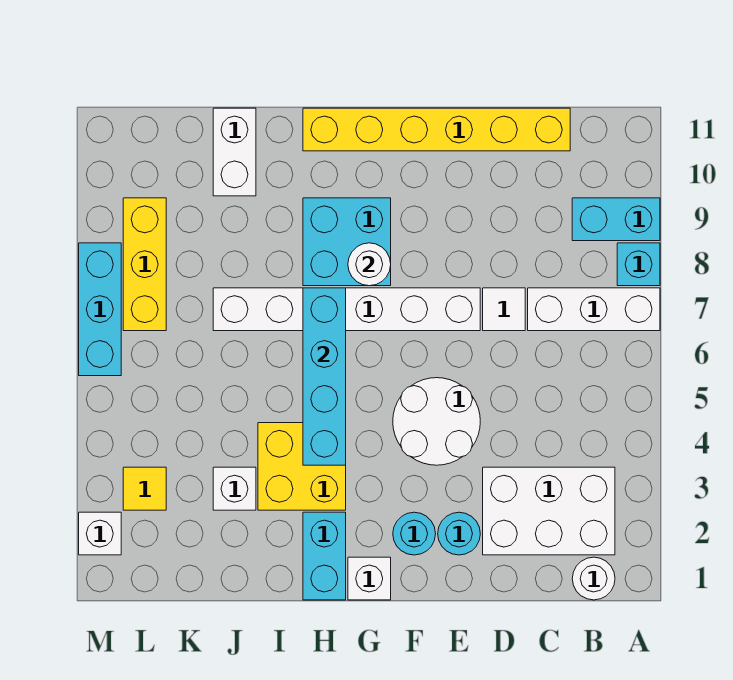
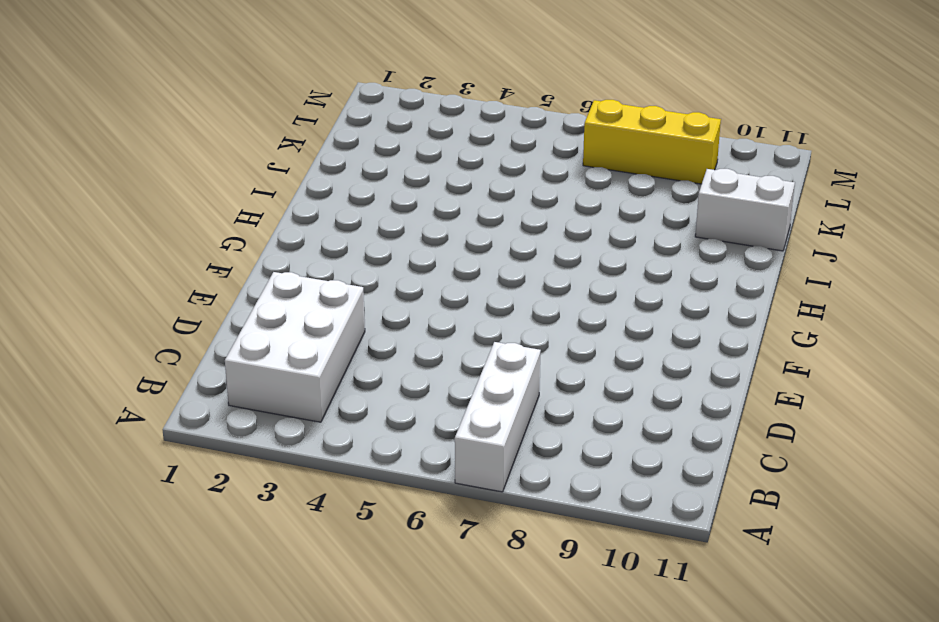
none -> cyan brick A8 level 1
none -> cyan brick A9:B9 level 1
none -> white round brick B1 level 1

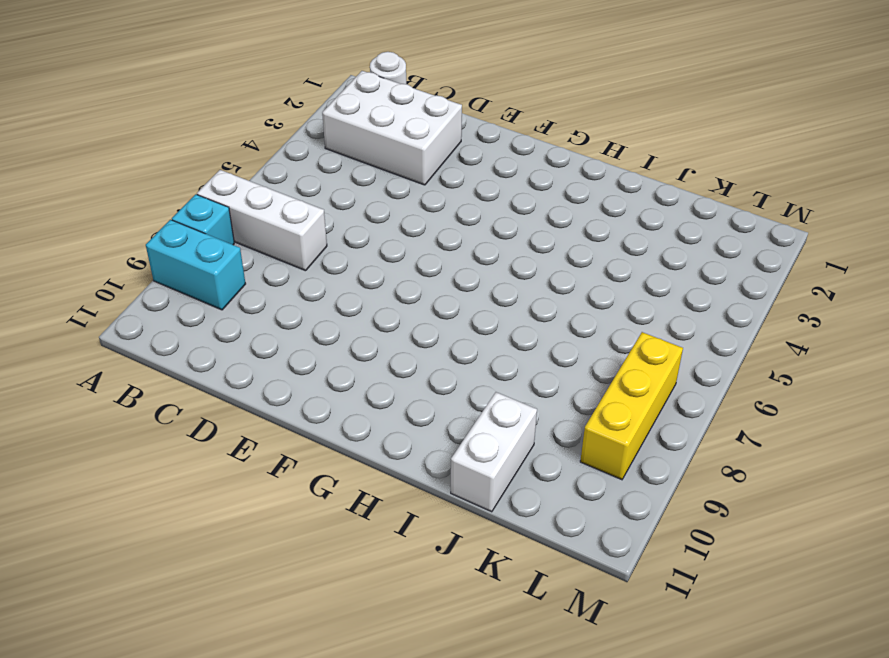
none -> yellow brick C11:H11 level 1
none -> white tile D7 level 1
none -> cyan round brick E2 level 1

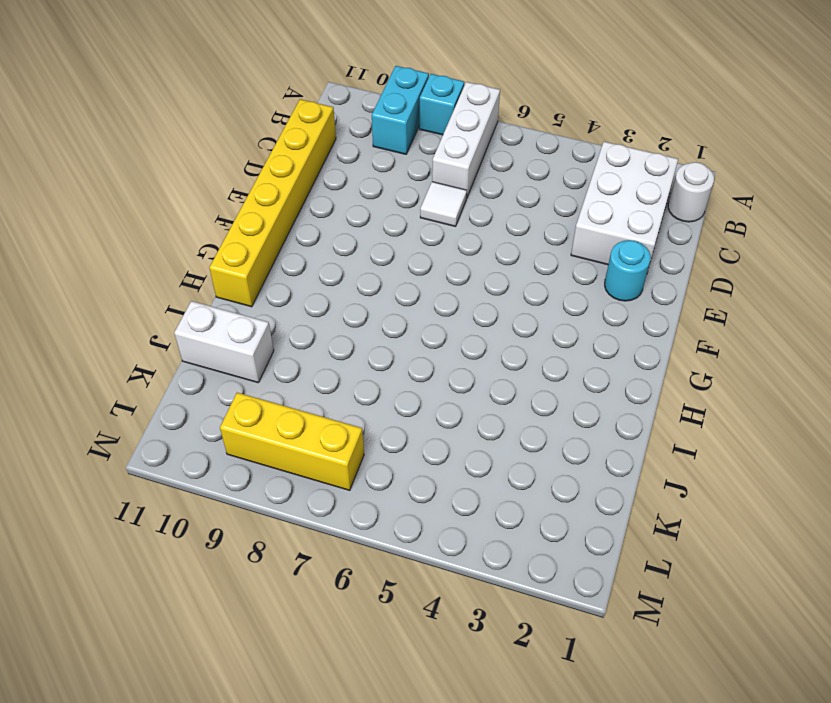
none -> white round brick E4:F5 level 1
none -> white brick E7:J7 level 1
none -> cyan round brick F2 level 1

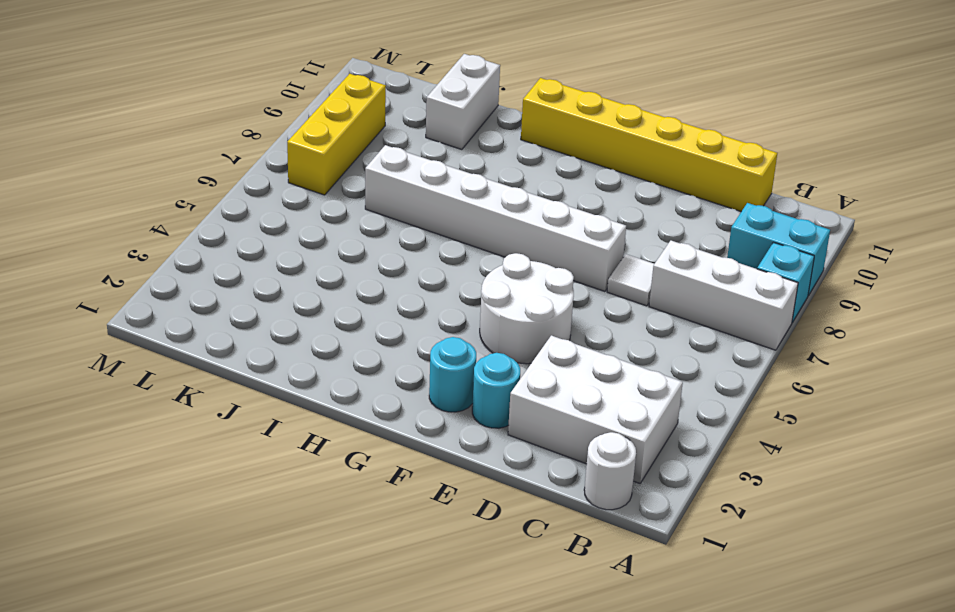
none -> white brick G1 level 1
none -> cyan brick G8:H9 level 1
none -> cyan brick H1:H2 level 1

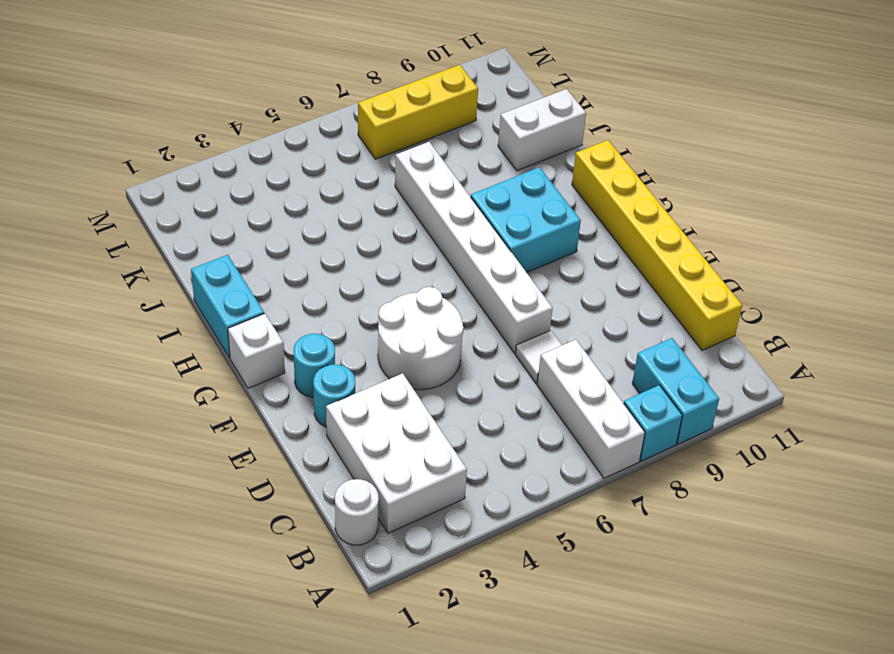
cyan brick H1:I1 level 1 -> cyan brick H1:H2 level 1
none -> yellow brick H3:I4 level 1
none -> white brick J3 level 1
none -> yellow tile L3 level 1

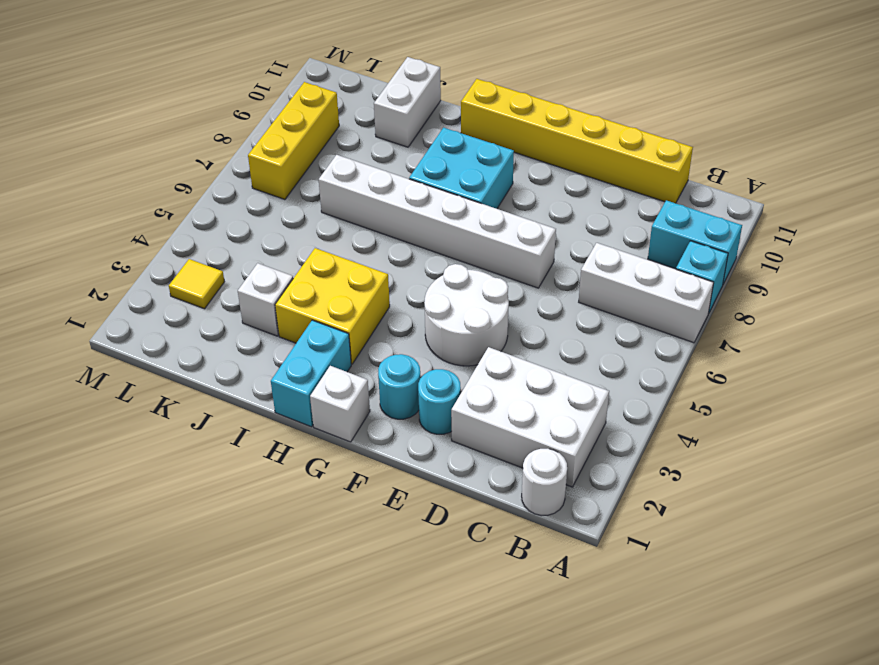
none -> white tile D7 level 1
none -> white brick M2 level 1
none -> cyan brick M6:M8 level 1

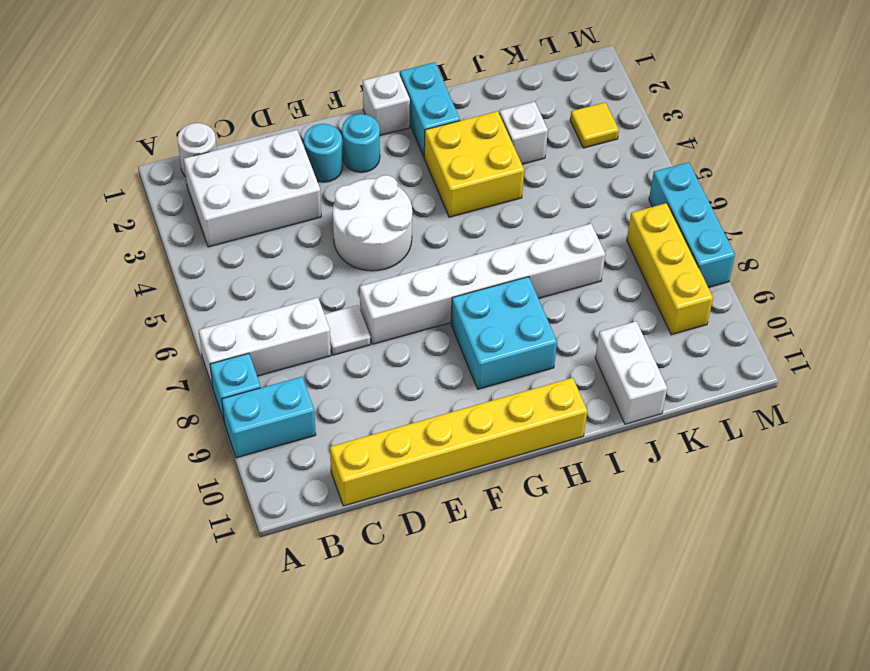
none -> white brick M2 level 1
none -> white round brick G8 level 2
none -> cyan brick H4:H7 level 2

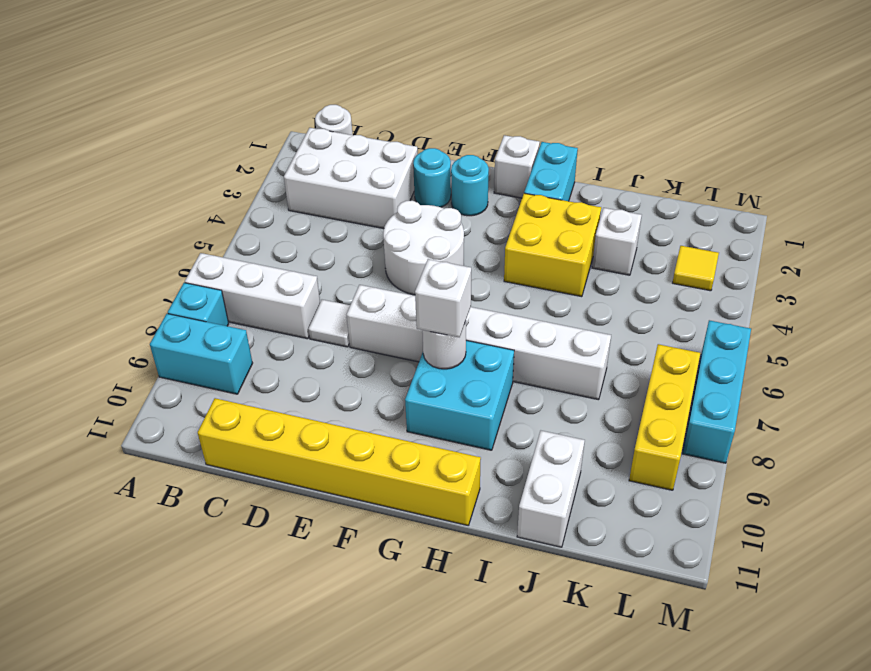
white brick G8 level 3 -> white brick M2 level 1
none -> cyan brick H4:H7 level 2

